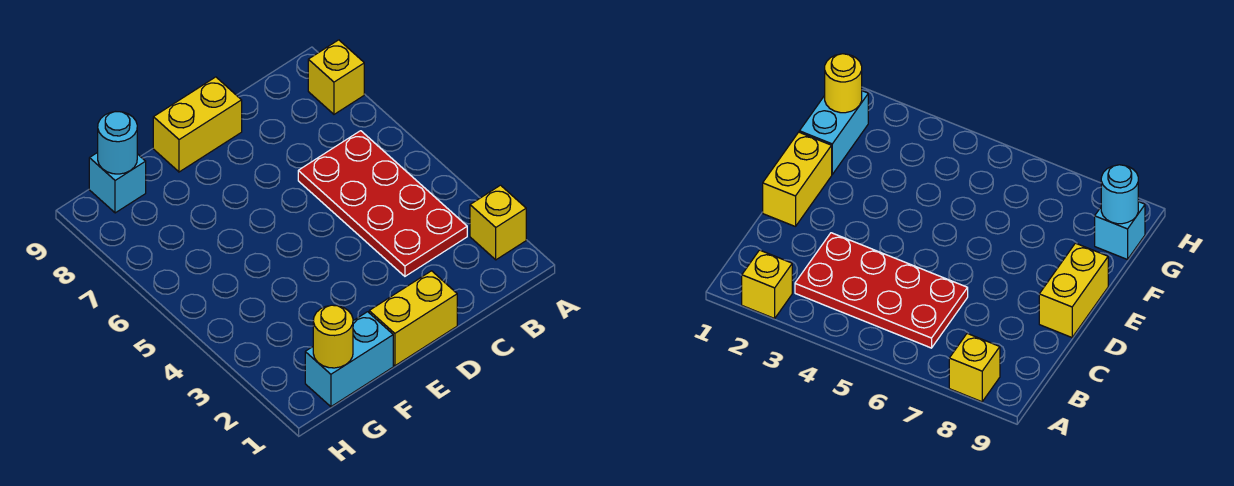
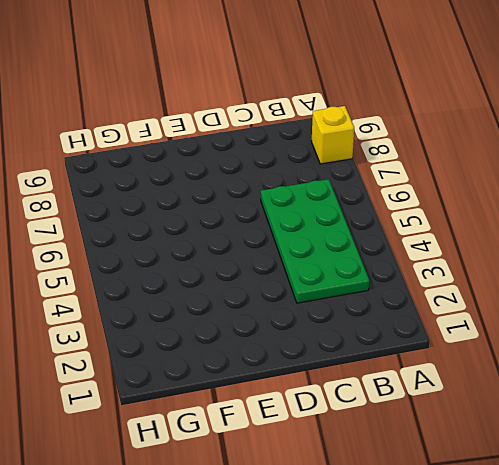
green plate B3:C6 level 1 -> red plate B3:C6 level 1
none -> yellow brick A2 level 1
none -> yellow brick D1:E1 level 1

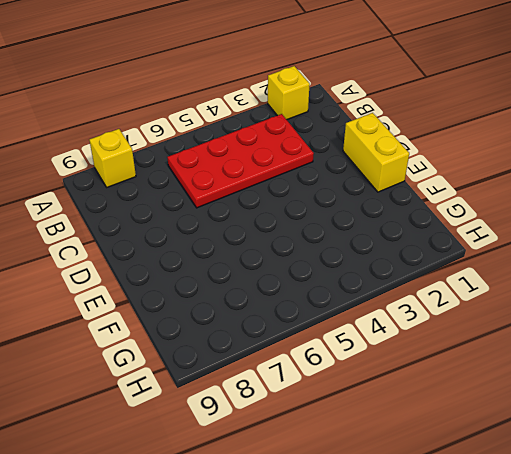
none -> yellow brick D9:E9 level 1
none -> cyan brick F1:G1 level 1

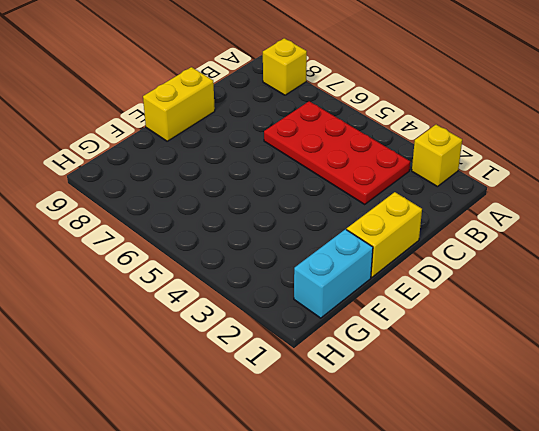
none -> cyan brick G9 level 1
none -> yellow round brick G1 level 2

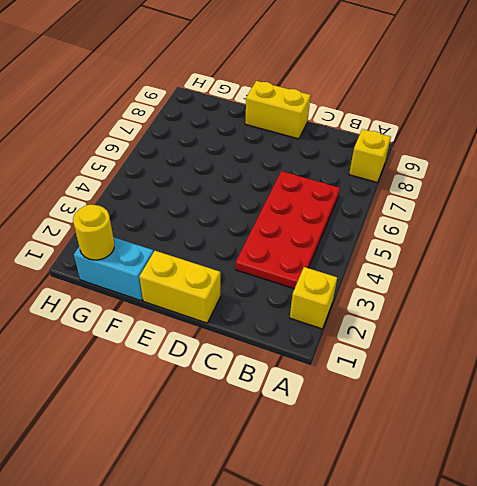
none -> cyan brick G9 level 1
none -> cyan round brick G9 level 2

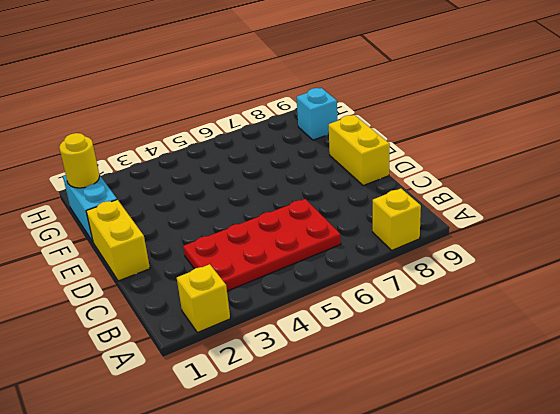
none -> cyan round brick G9 level 2

